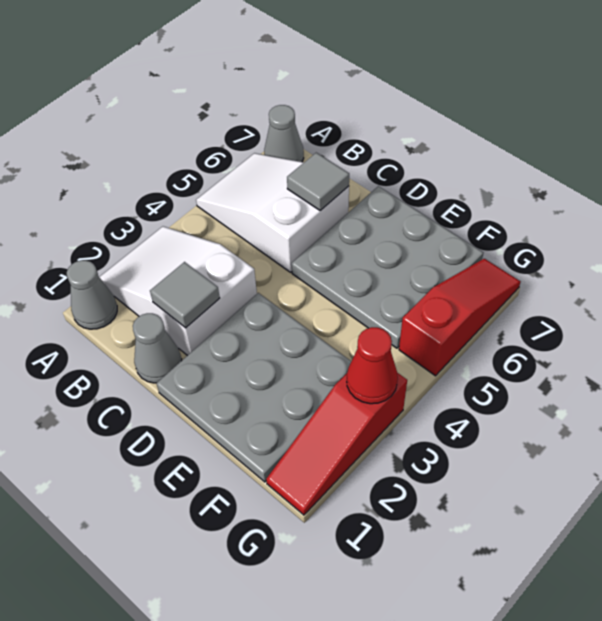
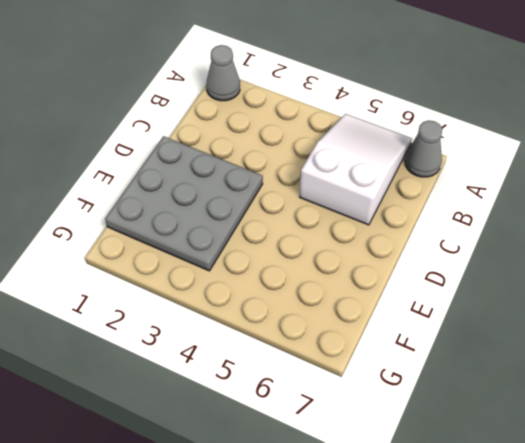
none -> white slope A2:C3 level 1 top C
none -> grey cone C1 level 1
none -> grey plate D5:F7 level 1

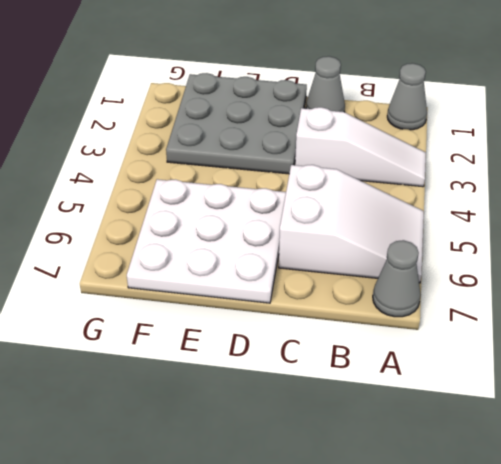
white slope A3:C3 level 1 top C -> white slope A2:C3 level 1 top C
white plate D5:F7 level 1 -> grey plate D5:F7 level 1
none -> red slope G1:G3 level 1 top 3
none -> red slope G5:G7 level 1 top 5
none -> grey tile C2 level 2

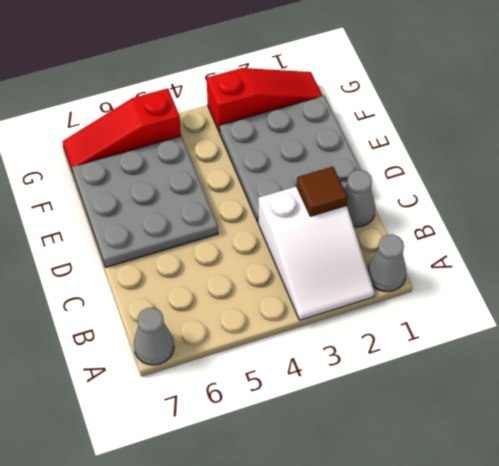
brown tile C2 level 2 -> grey tile C2 level 2
none -> white slope A5:C6 level 1 top C
none -> grey tile C6 level 2
none -> red cone G3 level 2

